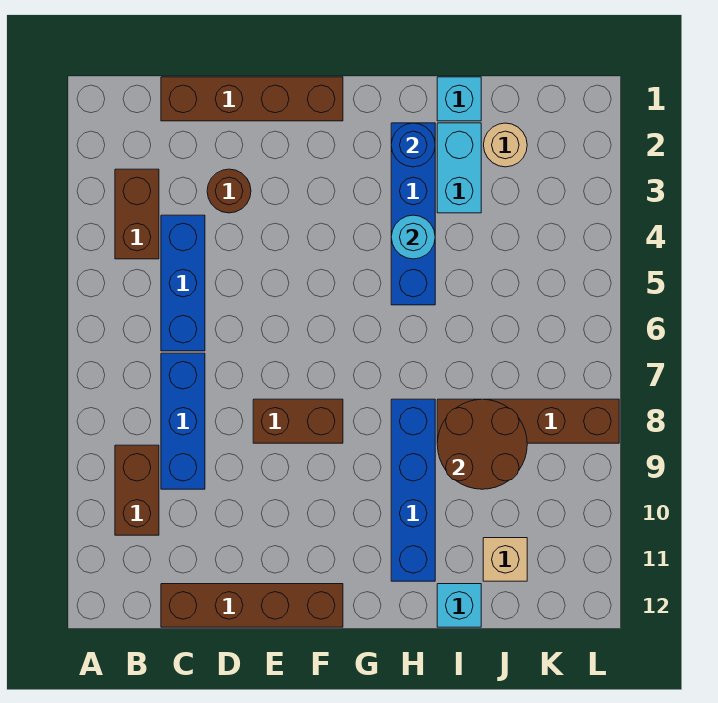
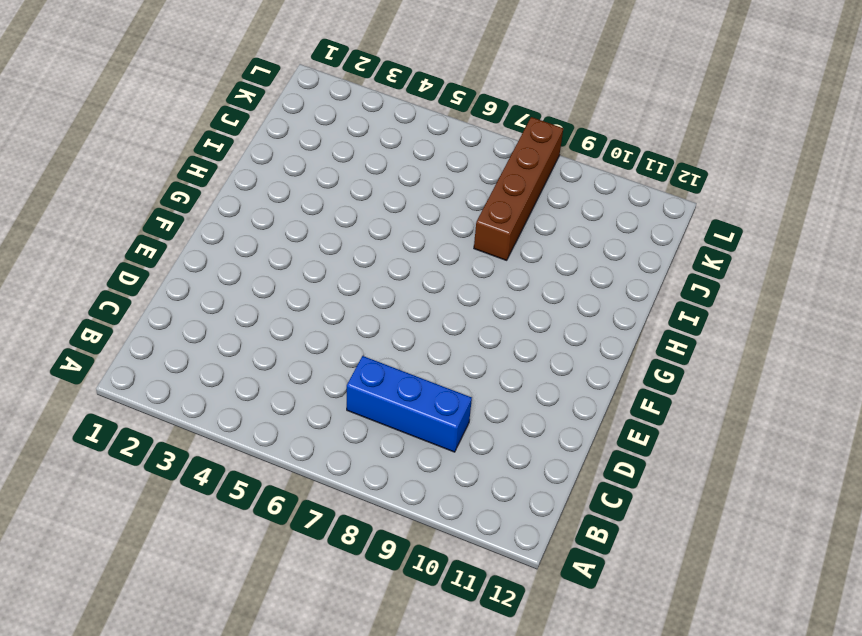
none -> brown brick B3:B4 level 1
none -> brown brick B9:B10 level 1
none -> brown brick C1:F1 level 1

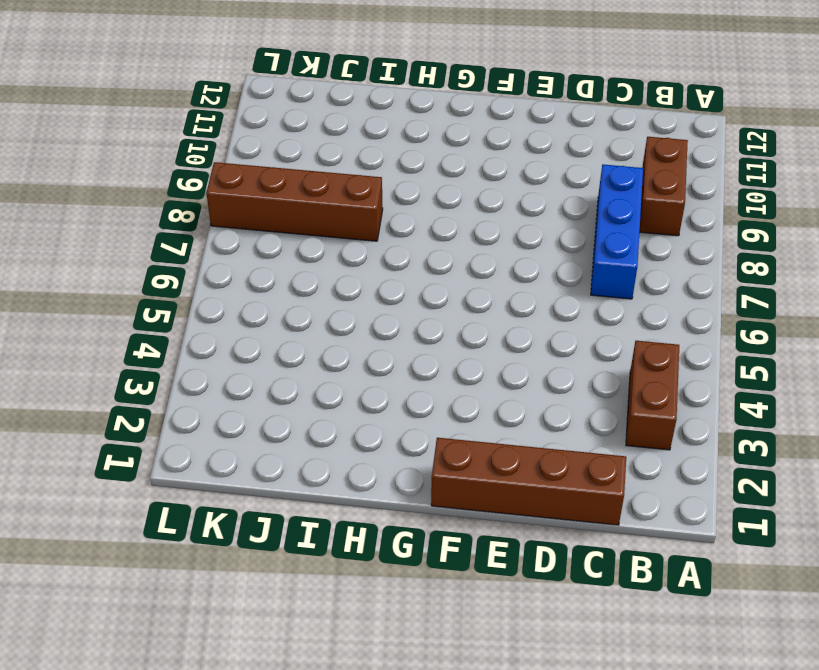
none -> blue brick C4:C6 level 1
none -> brown brick C12:F12 level 1
none -> brown round brick D3 level 1

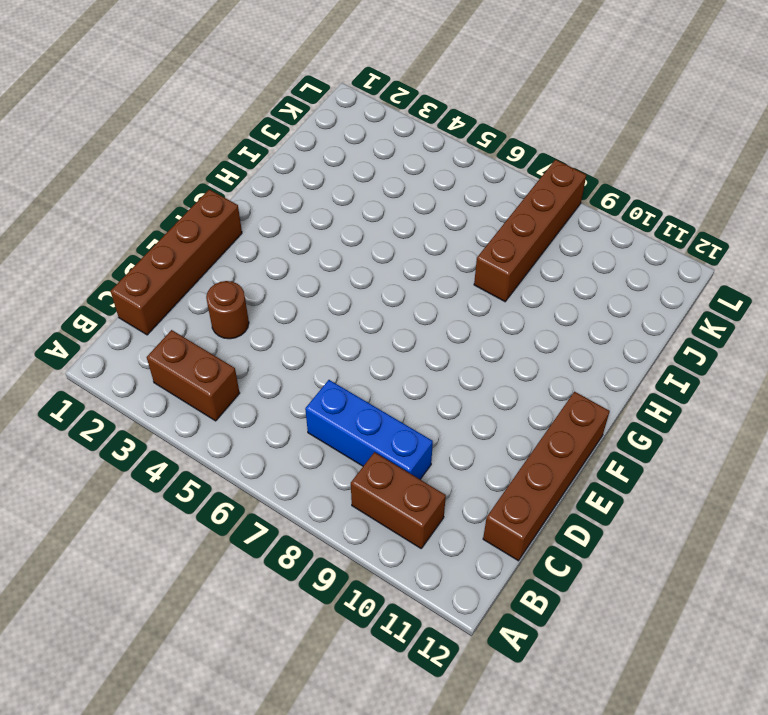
none -> blue brick C4:C6 level 1
none -> brown brick E8:F8 level 1
none -> blue brick H2:H5 level 1

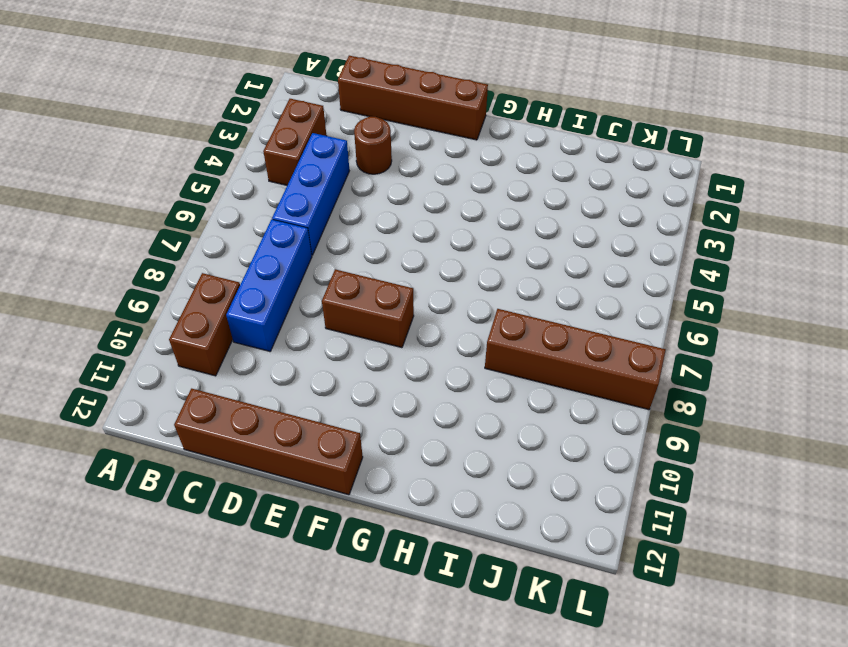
none -> blue brick H2:H5 level 1
none -> blue brick H8:H11 level 1
none -> cyan brick I1 level 1

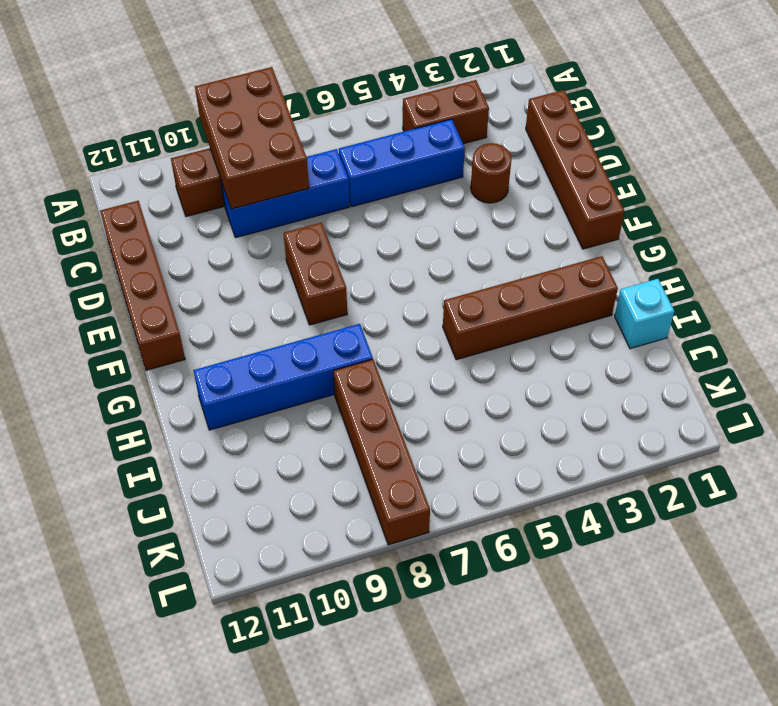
brown brick A8:C9 level 2 -> none
brown brick H2:H5 level 1 -> blue brick H2:H5 level 1
none -> cyan brick I2:I3 level 1
none -> cyan brick I12 level 1
none -> tan round brick J2 level 1

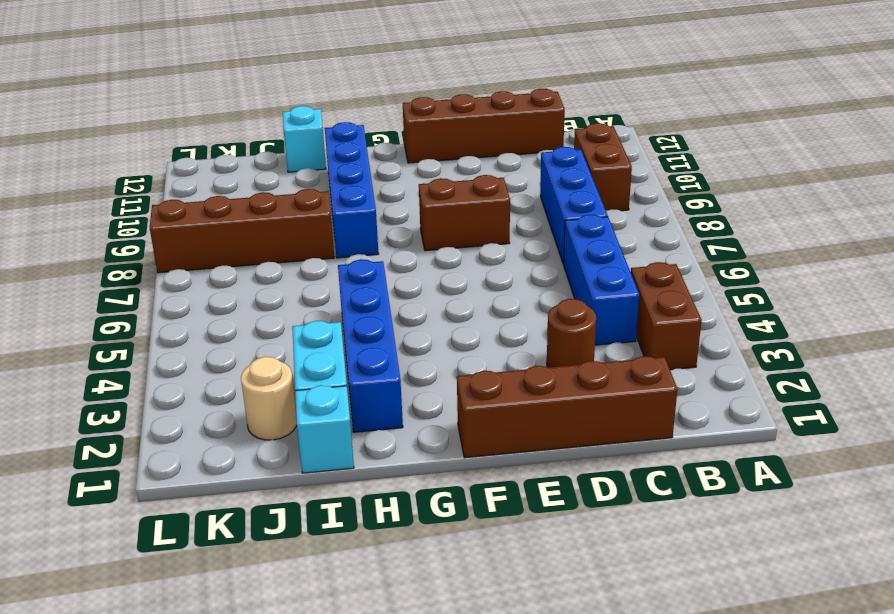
none -> tan brick J11 level 1
none -> blue round brick H2 level 2
none -> cyan round brick H4 level 2

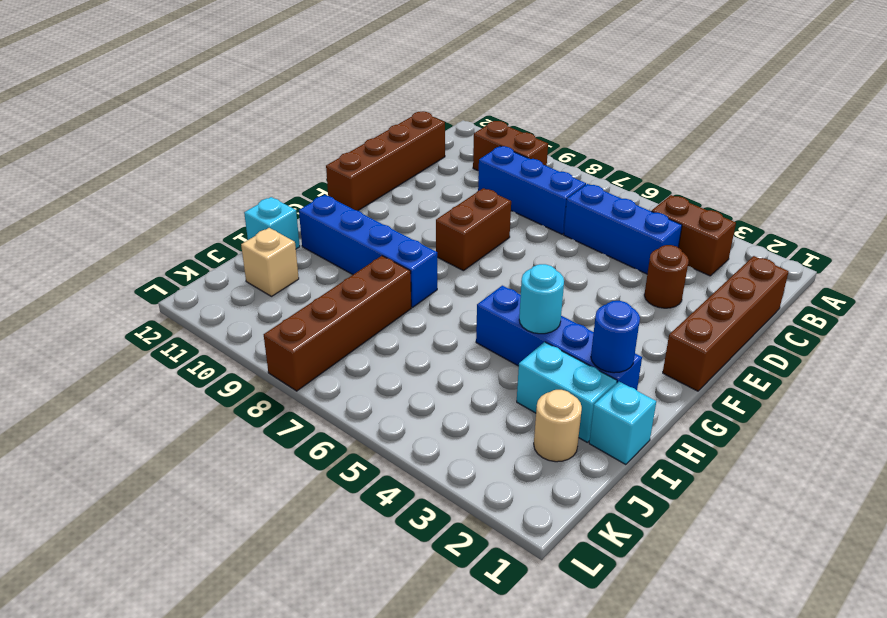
none -> brown round brick I8:J9 level 2

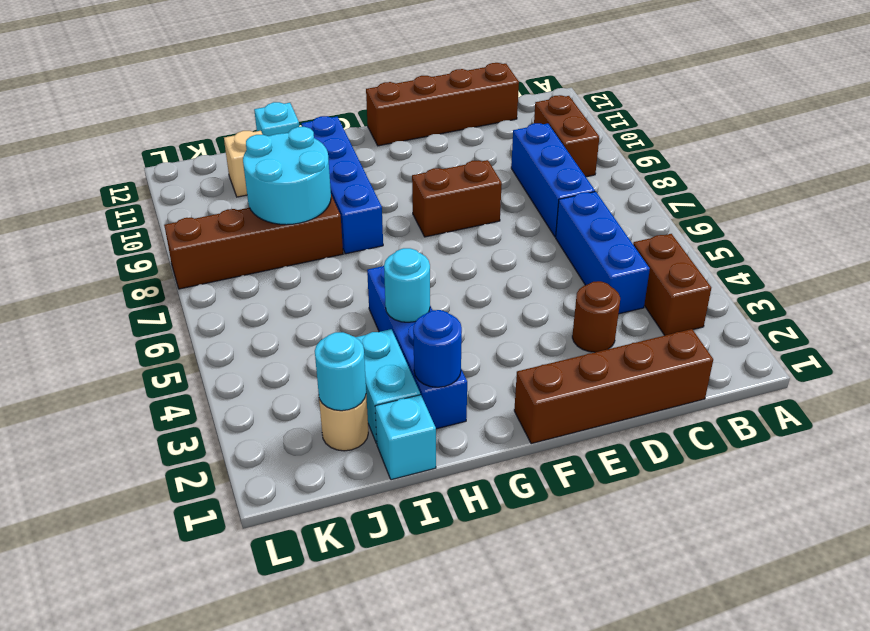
cyan round brick I8:J9 level 2 -> brown round brick I8:J9 level 2
cyan round brick J2 level 2 -> none

